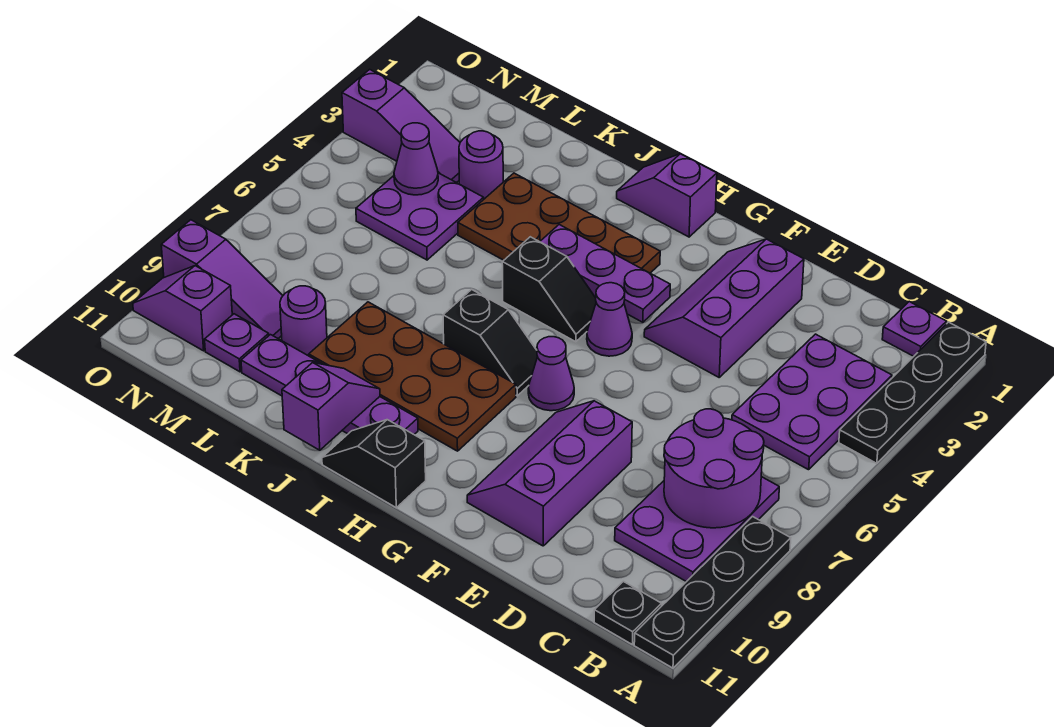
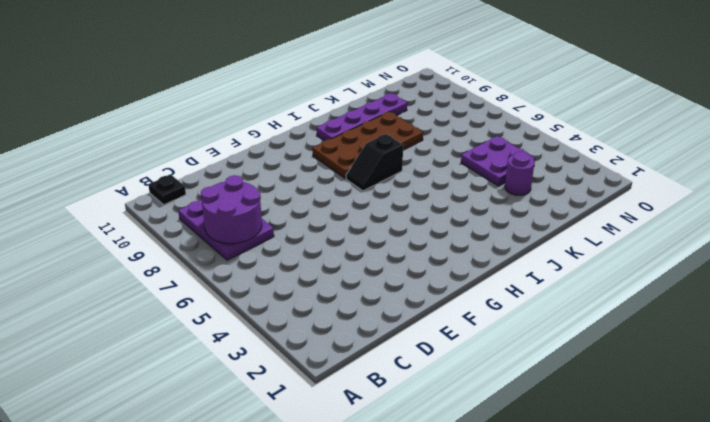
none -> black plate A1:A4 level 1
none -> black plate A8:A11 level 1
none -> purple plate B1 level 1

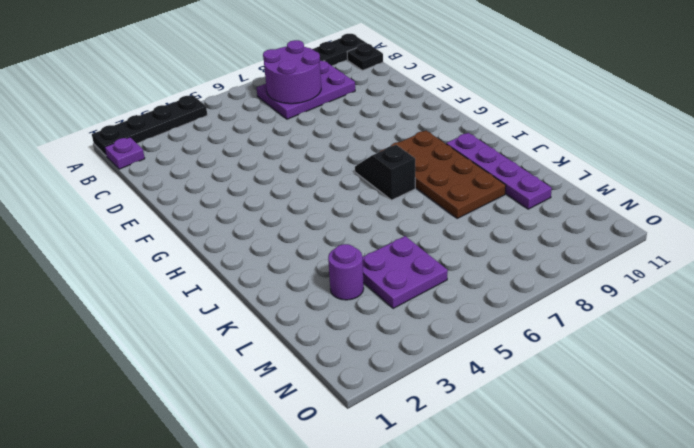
none -> purple plate B3:C5 level 1
none -> purple slope E2:F4 level 1 top E
none -> purple slope E8:F10 level 1 top E

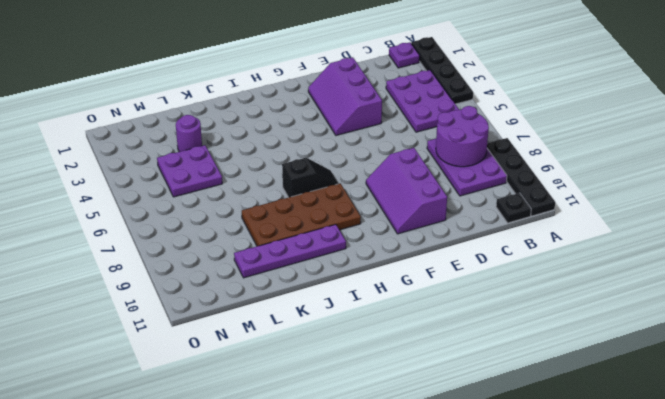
none -> purple cone G5 level 1
none -> purple cone G7 level 1
none -> purple slope H1:I1 level 1 top H

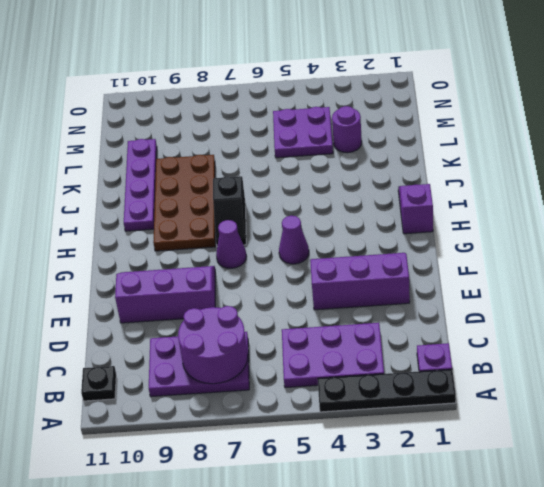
none -> black plate A8:A11 level 1
none -> brown plate H3:K4 level 1
none -> black slope H5:I5 level 1 top I

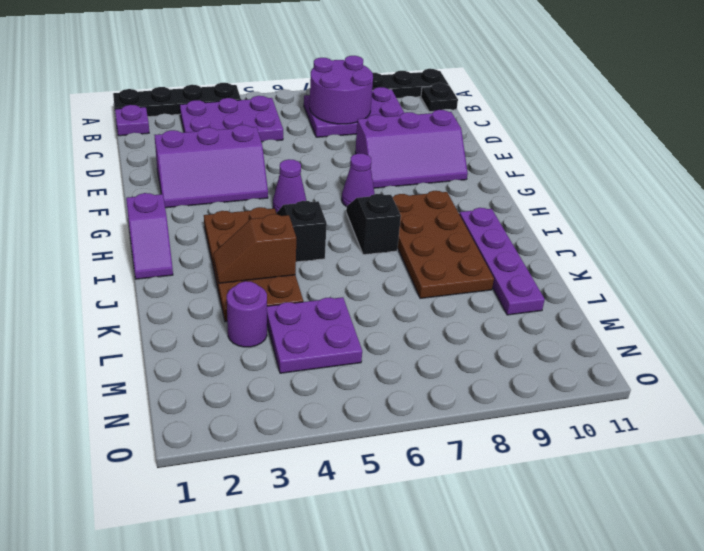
brown slope J3:J4 level 2 top 4 -> none
none -> black slope H11:I11 level 1 top H
none -> purple round brick L9 level 1
none -> purple slope M3:O3 level 1 top O

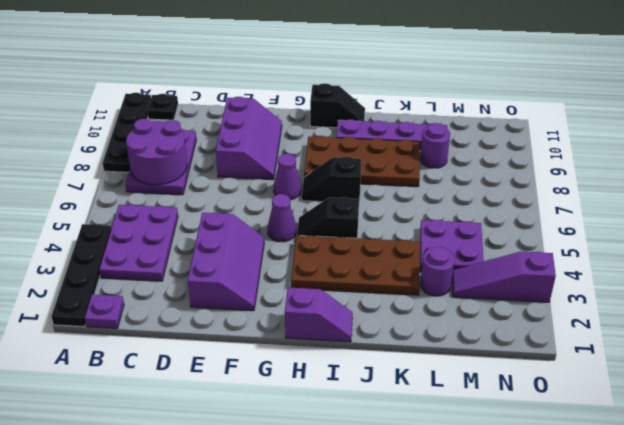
none -> purple slope M9:O9 level 1 top O
none -> purple plate M10 level 1
none -> purple slope N10:O10 level 1 top N

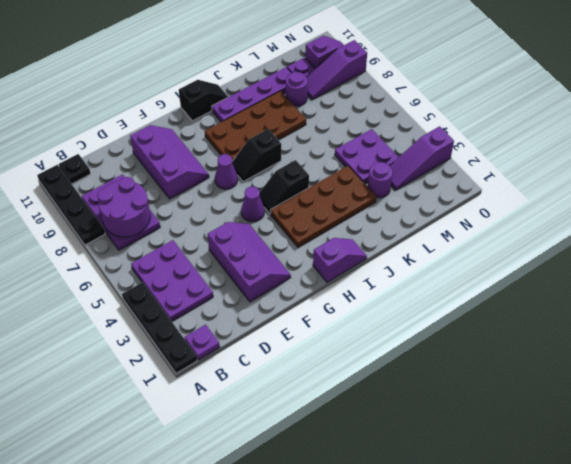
none -> purple plate G4:I4 level 2
none -> purple slope J10:J11 level 2 top 11
none -> purple cone M4 level 2

